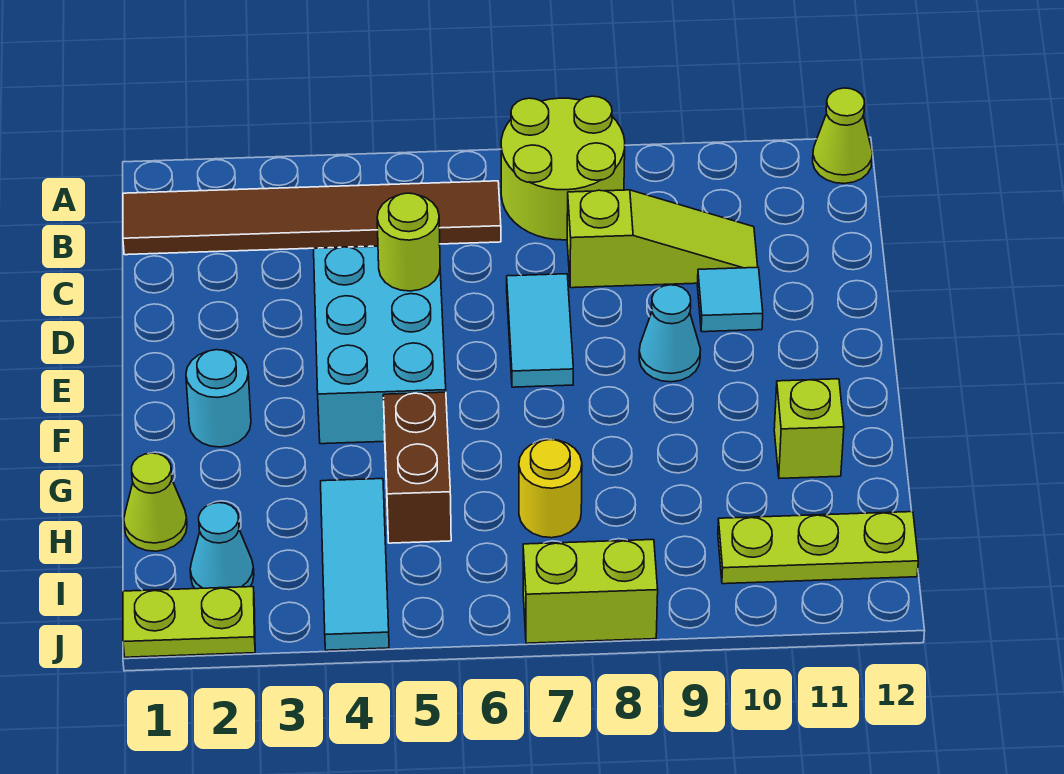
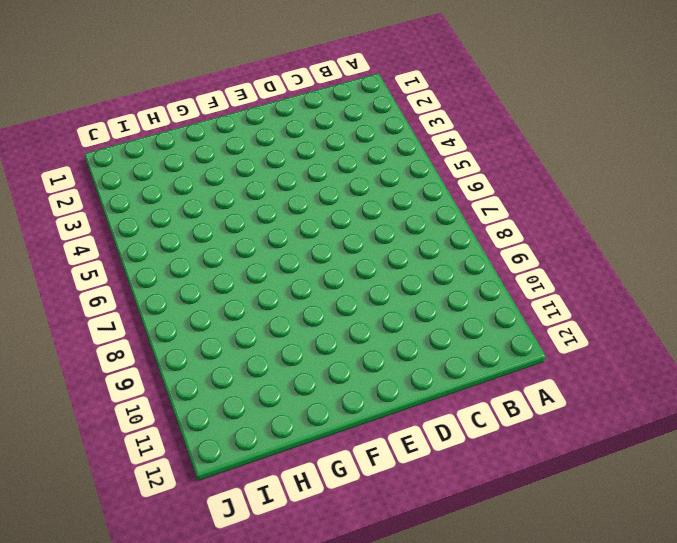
none -> lime round brick A7:B8 level 1
none -> lime cone A12 level 1
none -> brown tile B1:B6 level 1

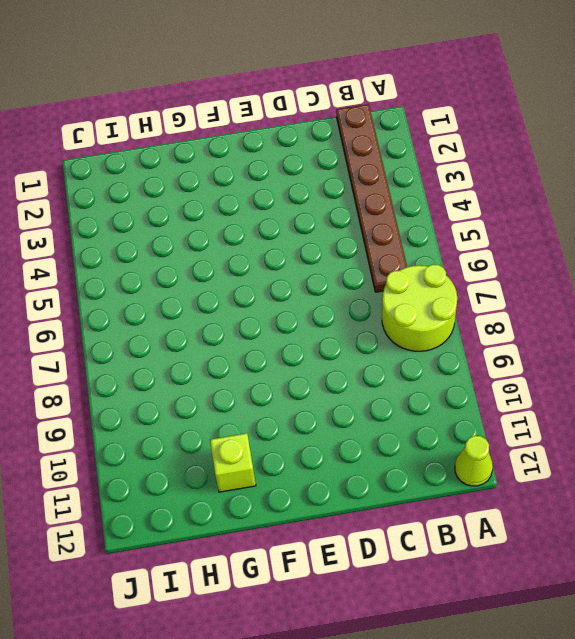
brown plate B1:B6 level 1 -> brown tile B1:B6 level 1
none -> lime slope C8:C10 level 1 top 8
none -> cyan brick D4:F5 level 1
none -> cyan tile D7:E7 level 1

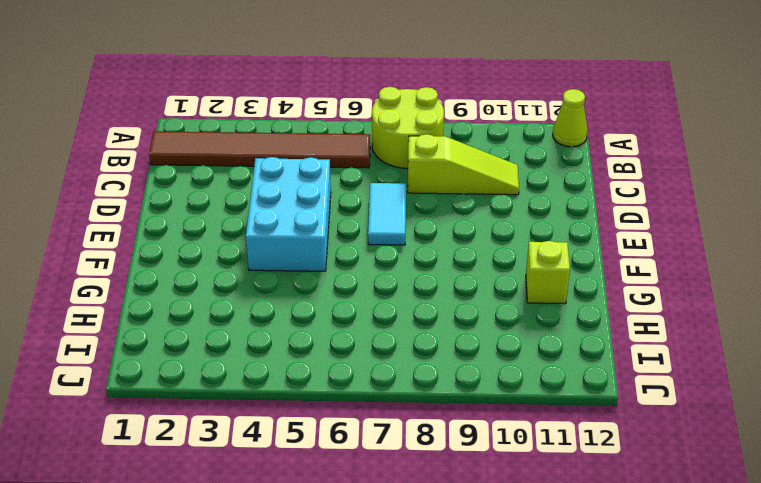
none -> cyan tile D10 level 1
none -> cyan cone E9 level 1
none -> cyan round brick F2 level 1

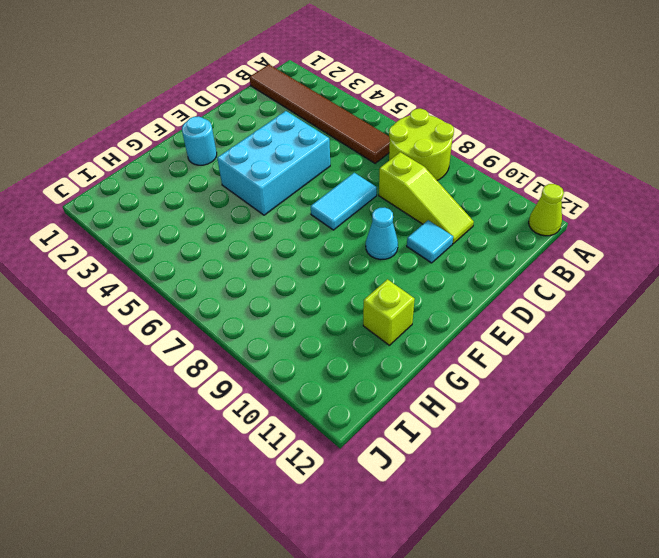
none -> brown brick G5:H5 level 1
none -> lime cone H1 level 1
none -> cyan tile H4:J4 level 1

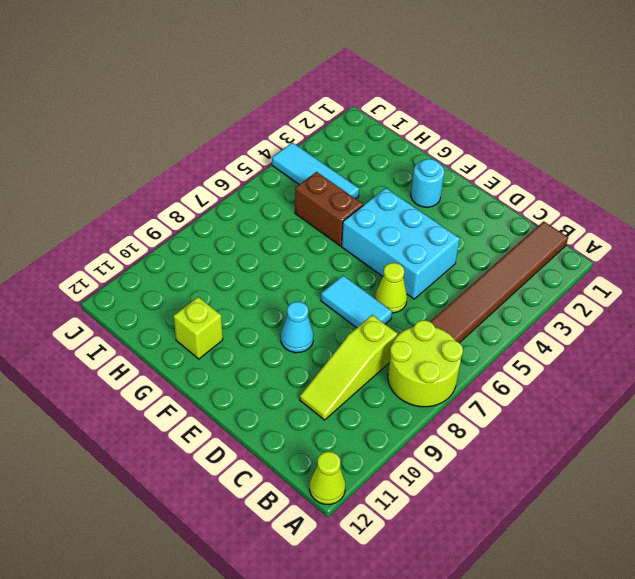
lime cone D6 level 1 -> lime cone H1 level 1
none -> cyan tile D10 level 1
none -> yellow round brick H7 level 1
none -> cyan cone I2 level 1

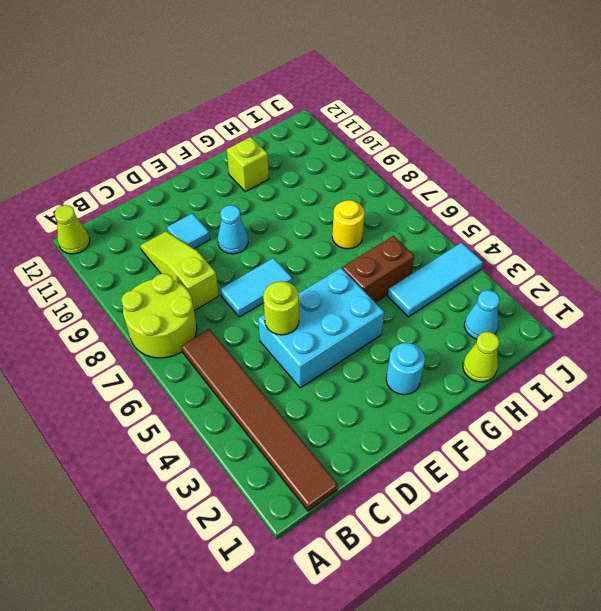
none -> lime plate I10:I12 level 1
none -> lime plate J1:J2 level 1
none -> lime brick J7:J8 level 1

